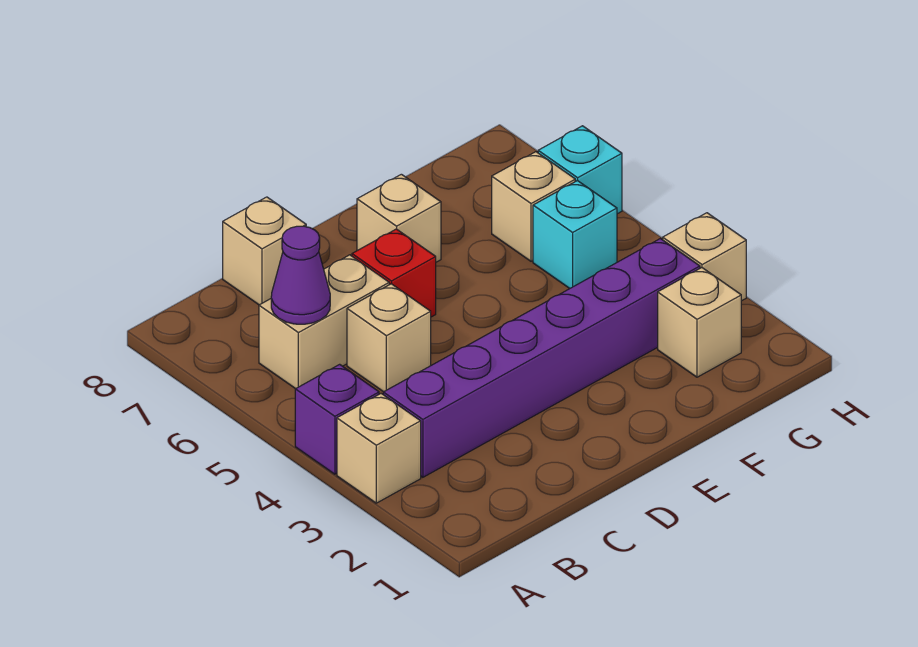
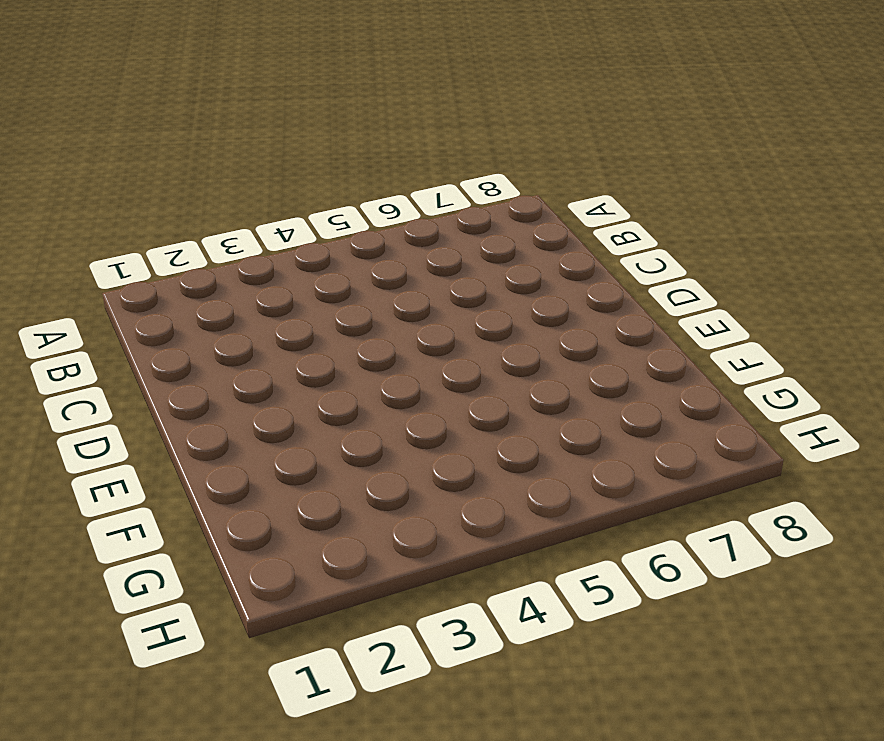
none -> tan brick A3 level 1
none -> purple brick A4 level 1
none -> purple brick B3:G3 level 1

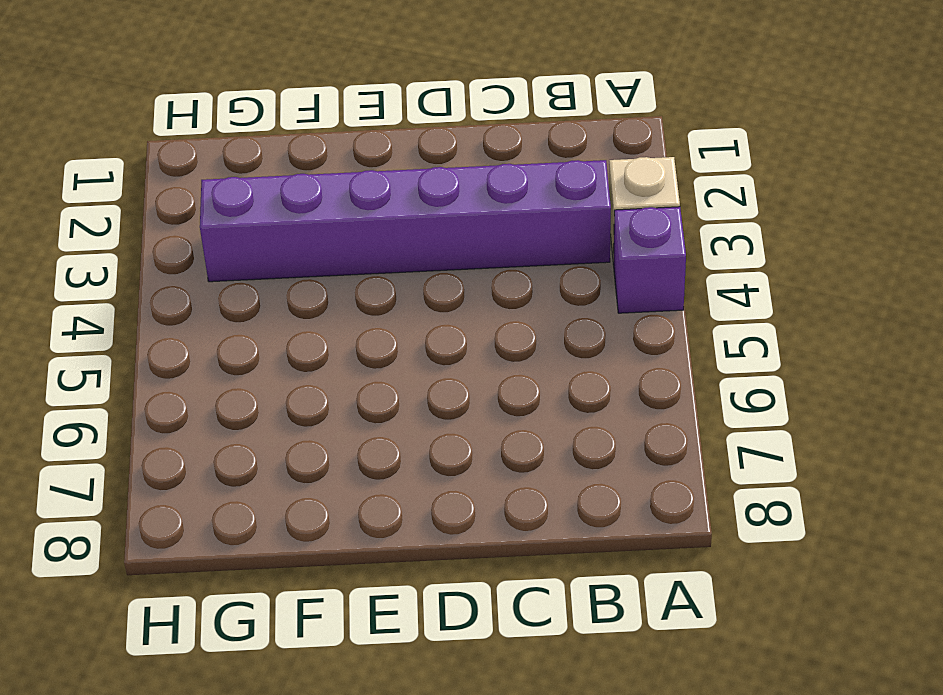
none -> tan brick B6:C6 level 1
none -> tan brick C5 level 1
none -> tan brick C8 level 1

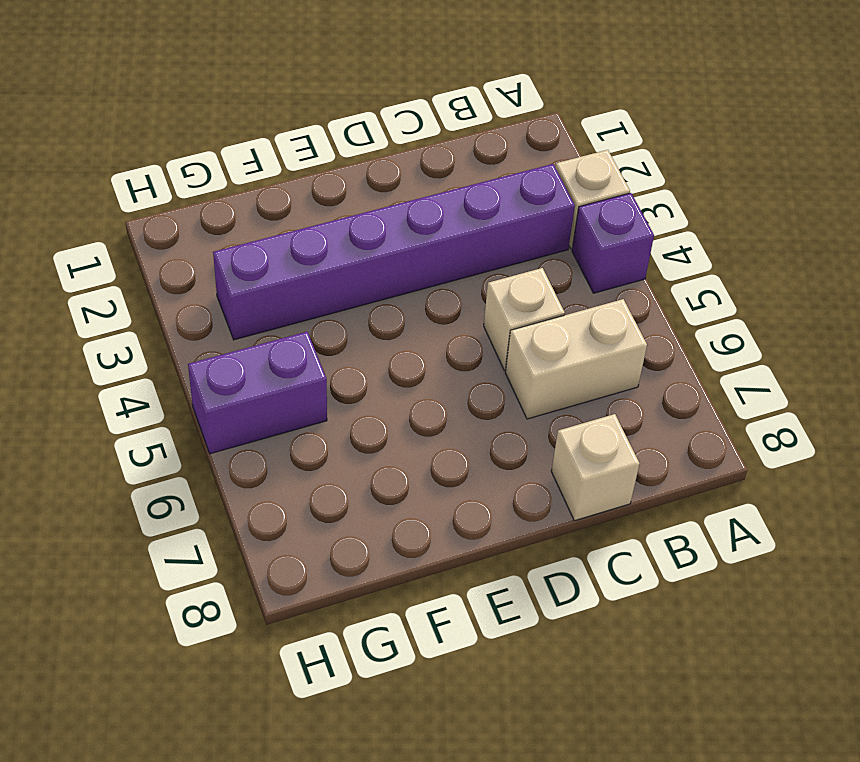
purple brick G5:H5 level 1 -> cyan brick G5 level 1
none -> red brick D6 level 1
none -> tan brick E7 level 1
none -> tan brick G2 level 1

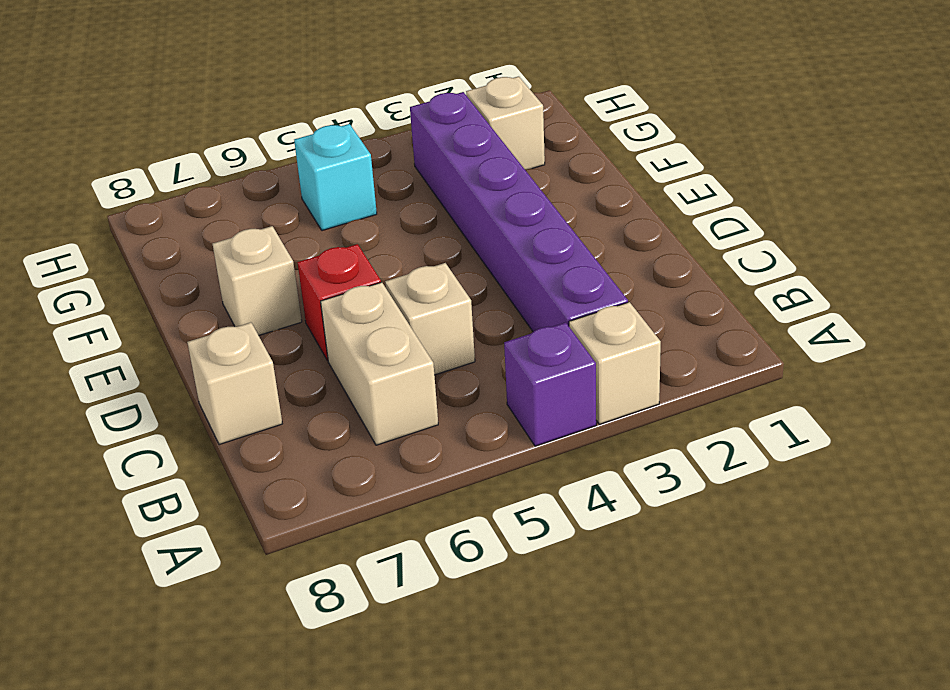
none -> tan brick G6 level 1
none -> tan brick H3 level 1
none -> cyan brick H6 level 1

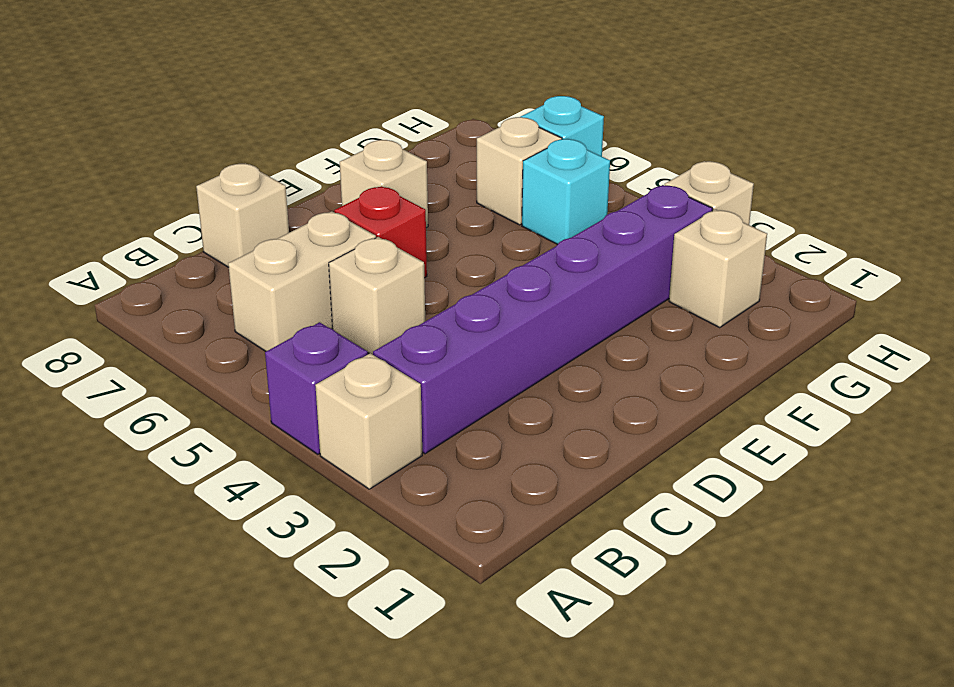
none -> purple cone B6 level 2

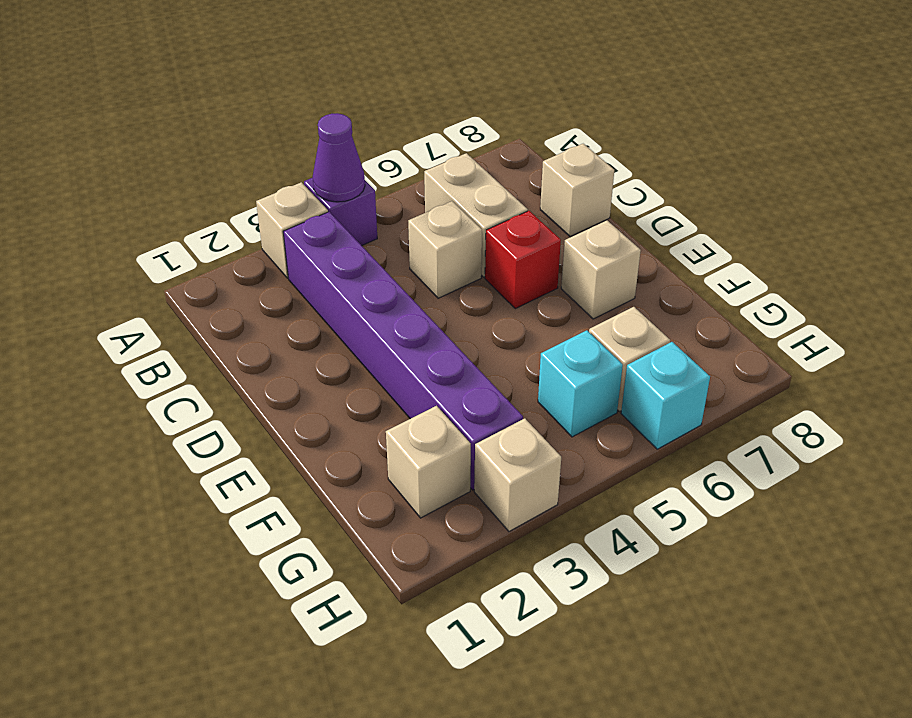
purple cone A4 level 2 -> purple cone B6 level 2

